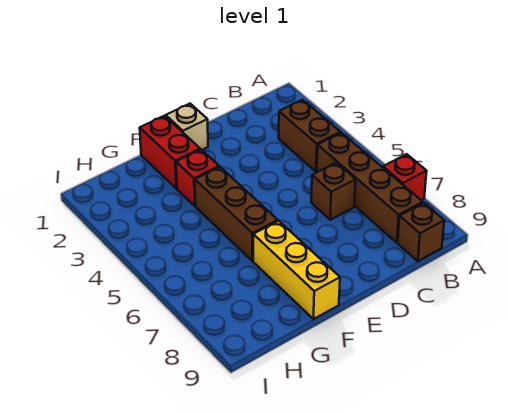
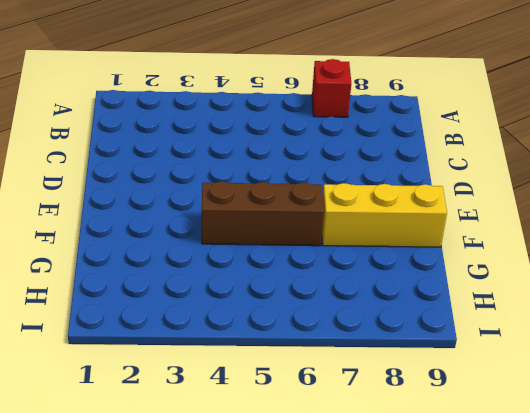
none -> brown brick B3:B4 level 1
none -> brown brick B5:B8 level 1

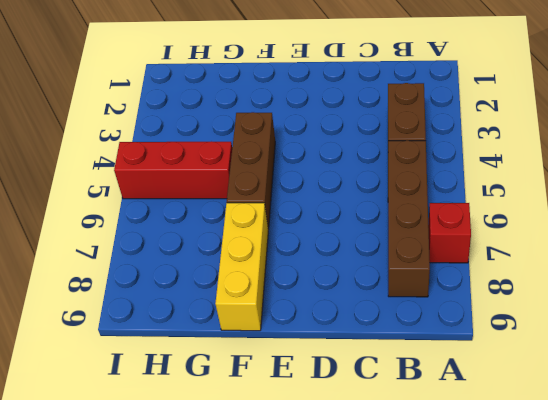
red brick G5:I5 level 1 -> none
none -> brown brick B9 level 1
none -> brown brick C6 level 1

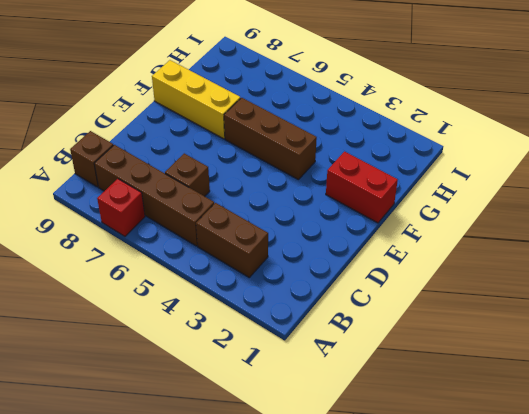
none -> tan brick E1 level 1
none -> red brick F3 level 1

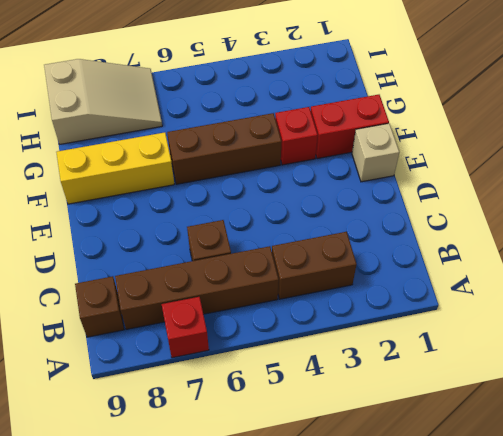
tan slope H7:I9 level 1 top 9 -> none

